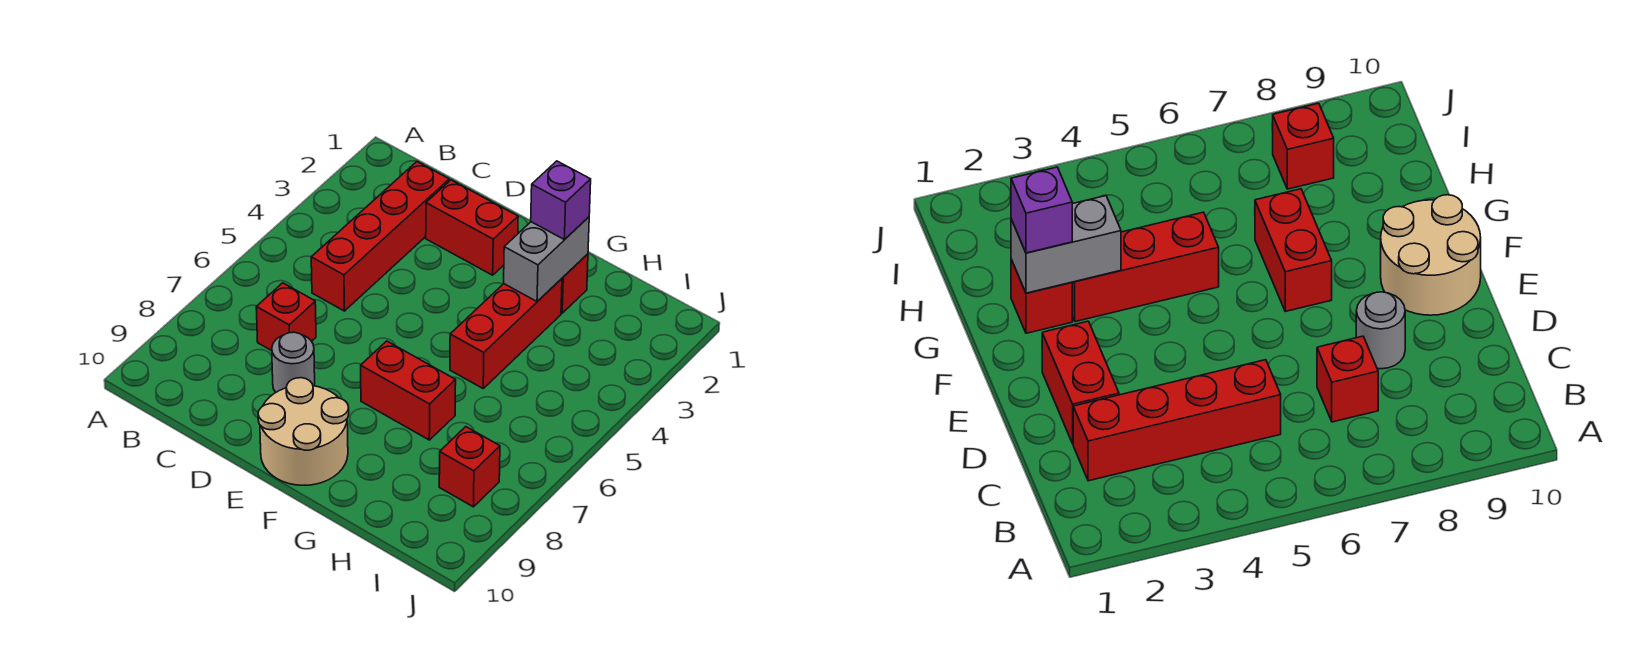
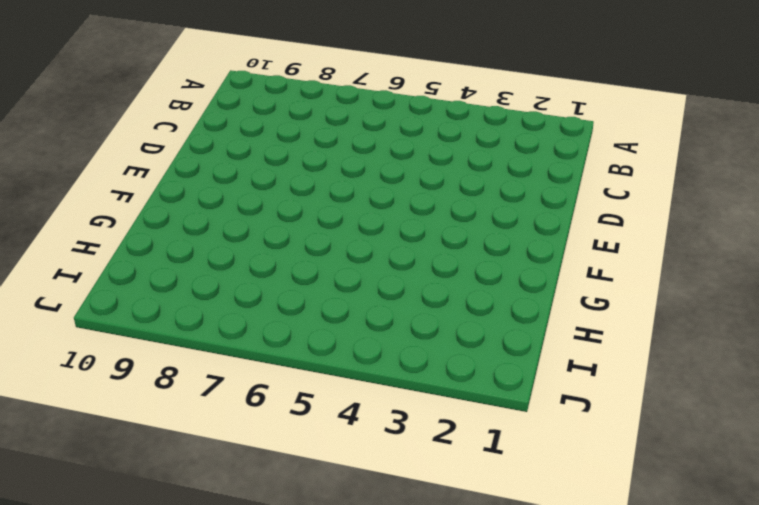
none -> red brick C2:C5 level 1
none -> red brick C7 level 1

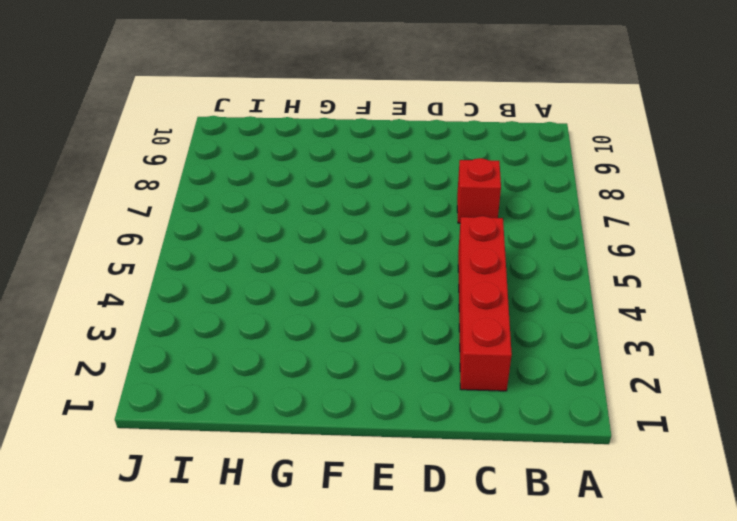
none -> red brick D2:E2 level 1
none -> grey round brick D8 level 1

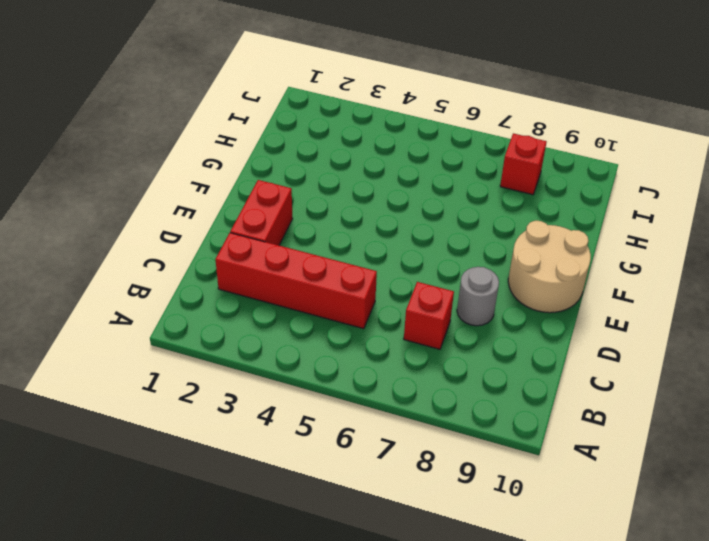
none -> red brick F7:G7 level 1
none -> red brick G2 level 1

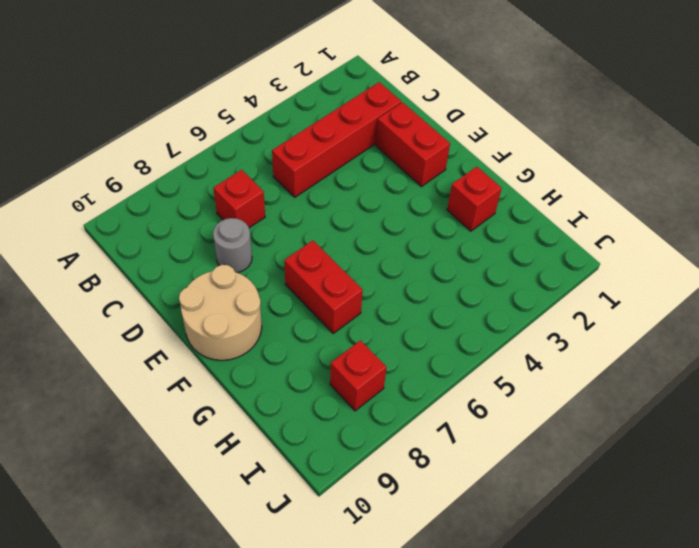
none -> red brick G3:G5 level 1
none -> grey brick G2:G3 level 2

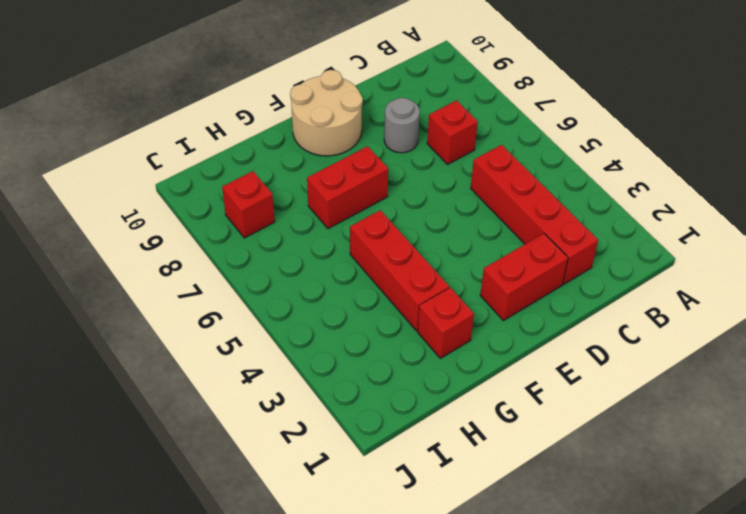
none -> grey brick G2:G3 level 2
none -> purple brick G2 level 3

